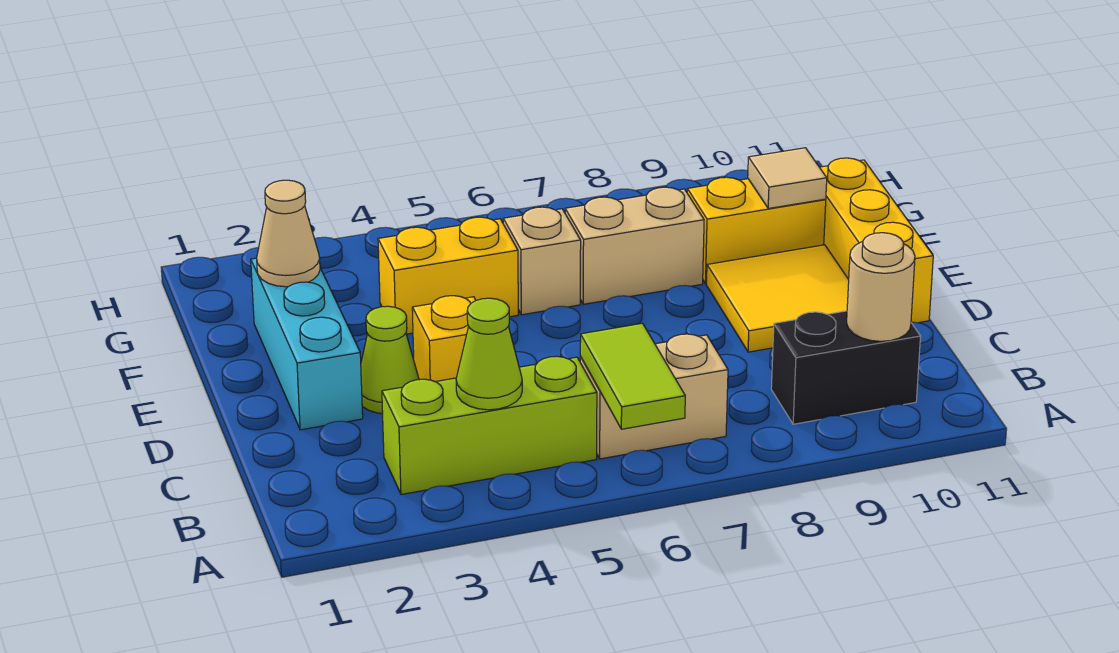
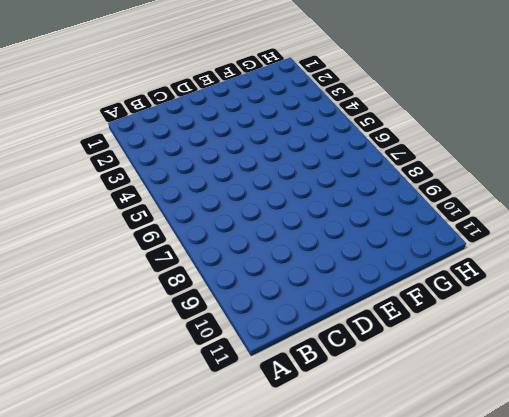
none -> lime brick B3:B5 level 1
none -> tan brick B6:B7 level 1
none -> black brick B9:B10 level 1

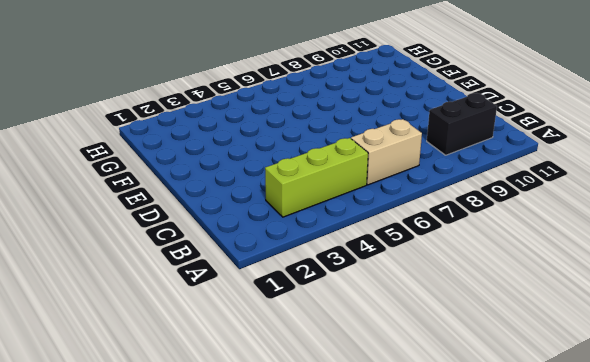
none -> cyan brick D2:F2 level 1
none -> lime cone D3 level 1
none -> yellow brick D4 level 1

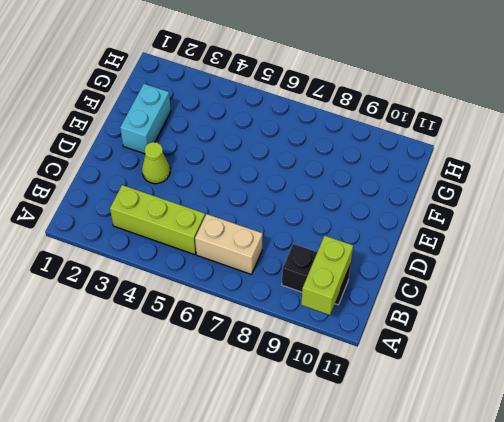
lime brick A10:B10 level 2 -> tan round brick B10 level 2
cyan brick E2:F2 level 1 -> cyan brick D2:F2 level 1
none -> yellow brick D4 level 1
none -> yellow tile D9:E10 level 1
none -> yellow brick D11:F11 level 1

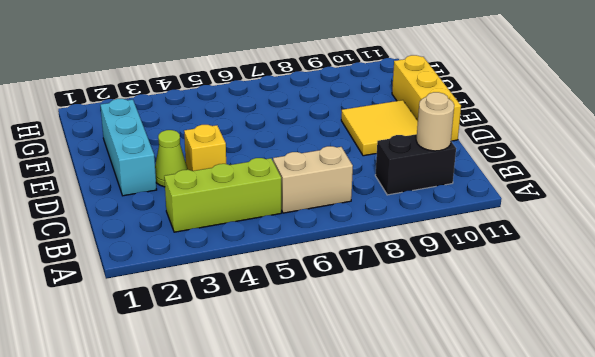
none -> yellow brick F4:F5 level 1
none -> tan brick F6 level 1
none -> tan brick F7:F8 level 1

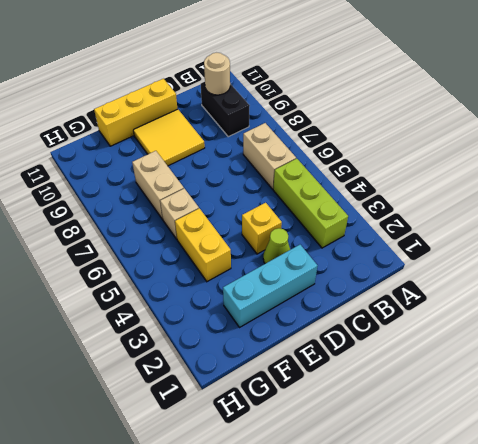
none -> yellow brick F9:F10 level 1
none -> lime tile A6:B6 level 2
none -> lime cone B4 level 2

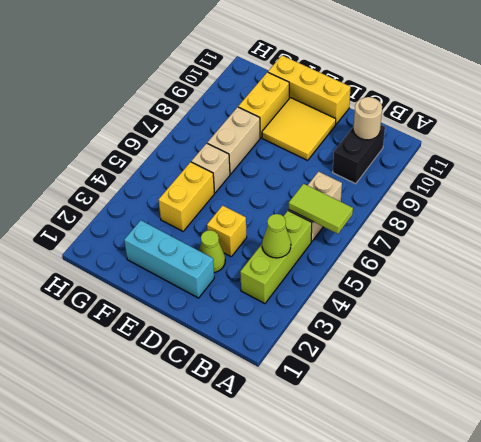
none -> tan cone F2 level 2
none -> tan tile F10 level 2

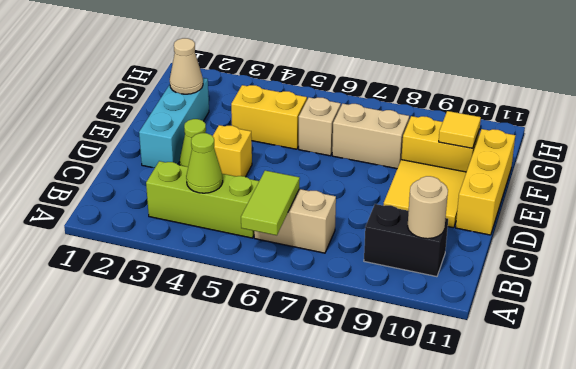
yellow tile F10 level 2 -> tan tile F10 level 2

